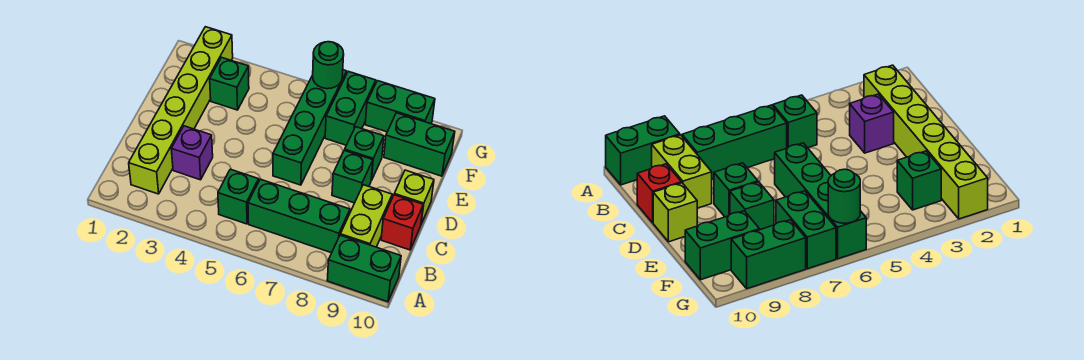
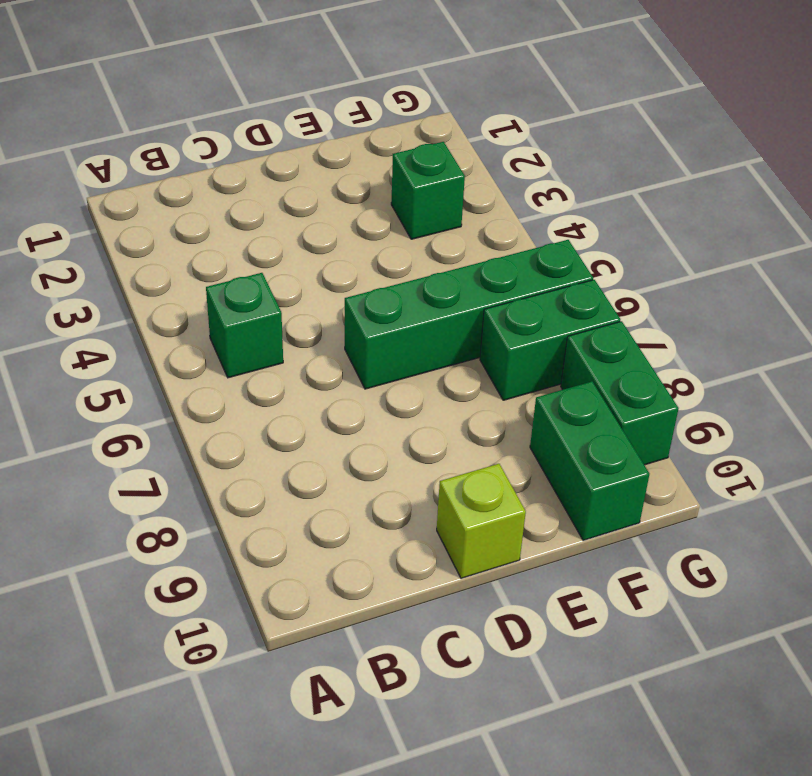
none -> green brick A9:A10 level 1
none -> lime brick B2:G2 level 1
none -> green brick B6:B8 level 1

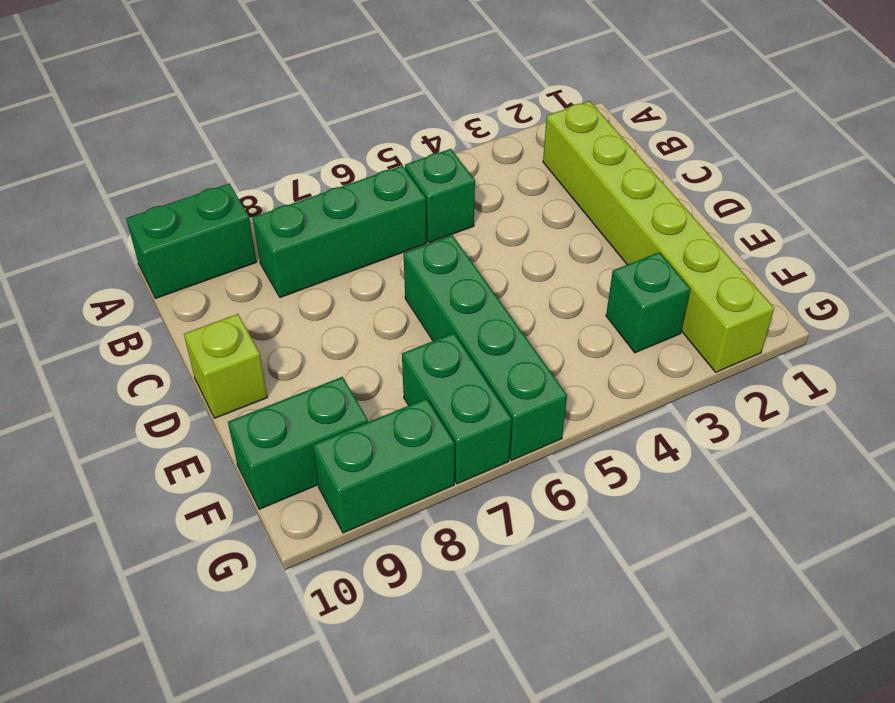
none -> lime brick B9:C9 level 1
none -> purple brick C3 level 1
none -> red brick C10 level 1

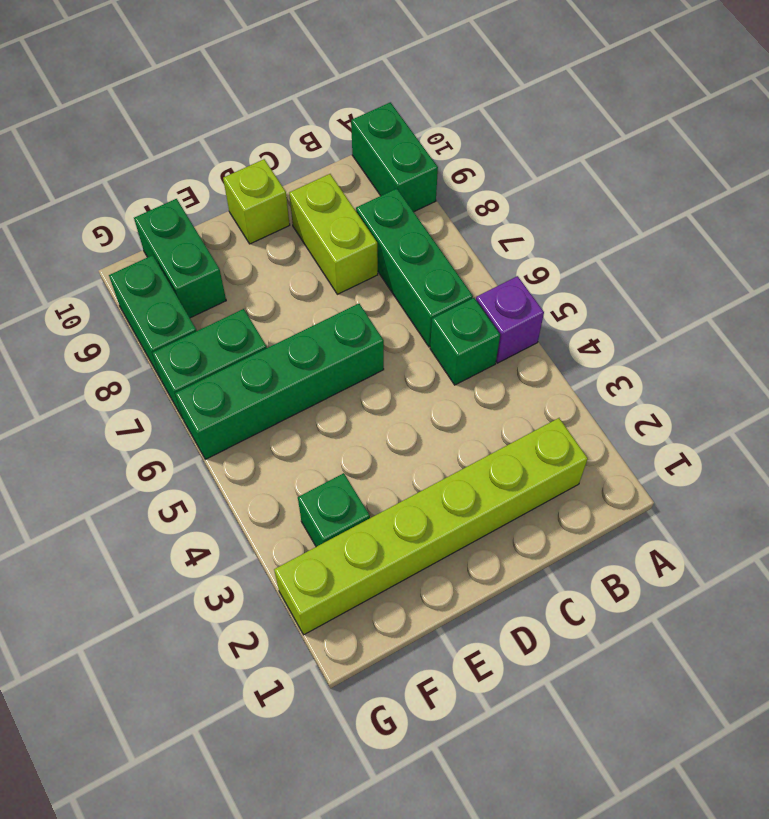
purple brick A5 level 1 -> purple brick C3 level 1
lime brick C8:C9 level 1 -> lime brick B9:C9 level 1
none -> red brick C10 level 1
none -> green brick D8 level 1
none -> green brick E8 level 1

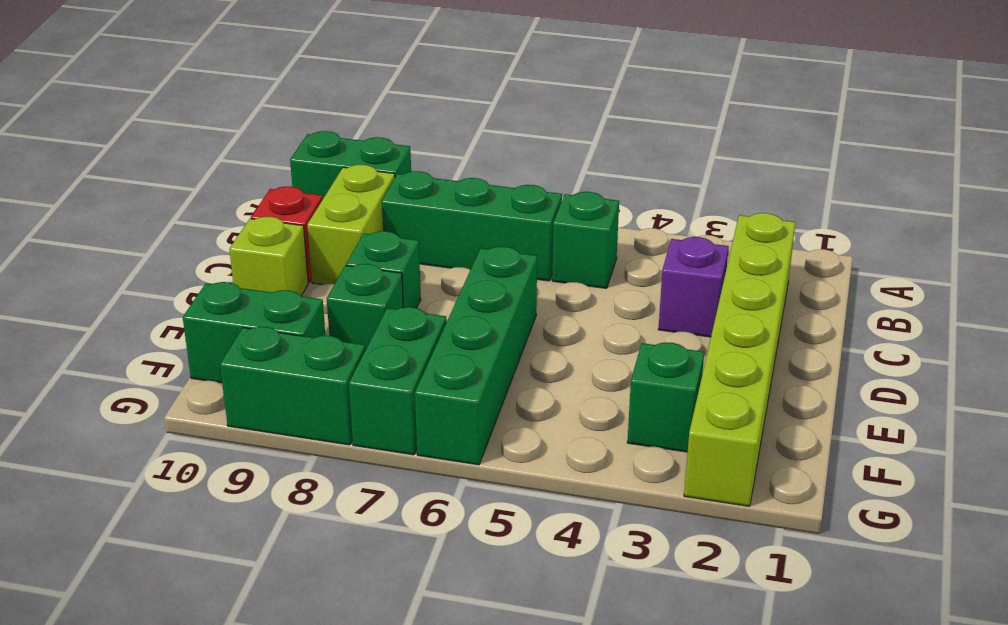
none -> green round brick G6 level 2

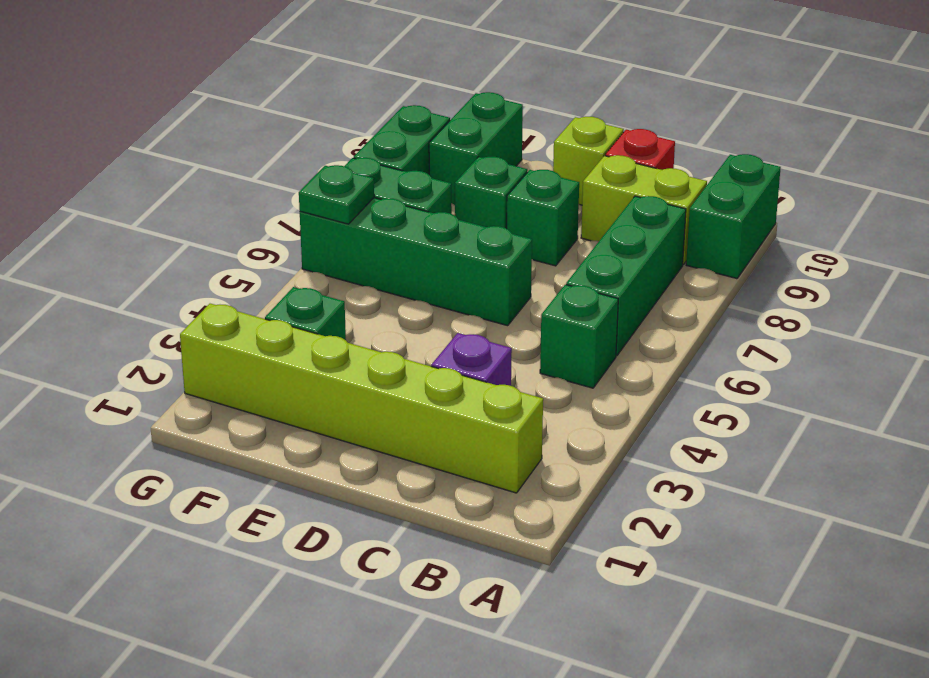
green plate G6 level 2 -> green round brick G6 level 2

